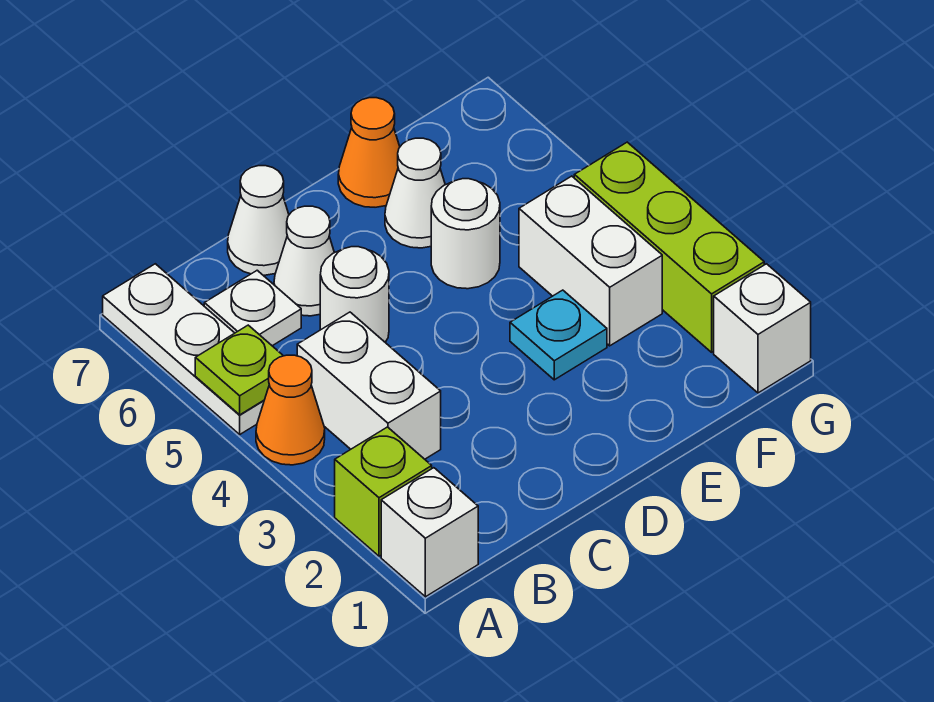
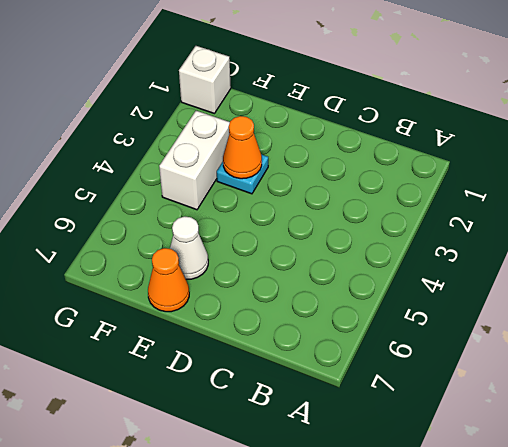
orange cone E3 level 2 -> orange cone A4 level 1
none -> white brick A1 level 1
none -> lime brick A2 level 1
none -> white plate A5:A7 level 1

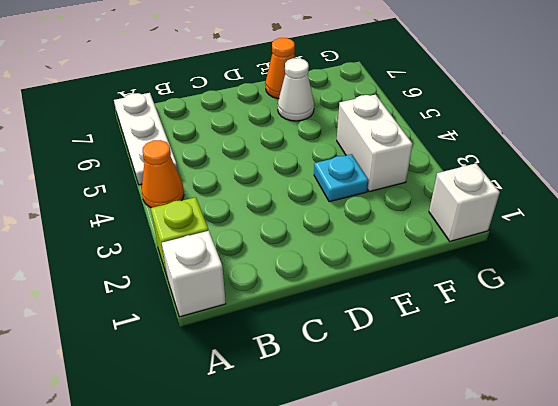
none -> white brick B3:B4 level 1
none -> white plate B6 level 1
none -> white round brick C5 level 1

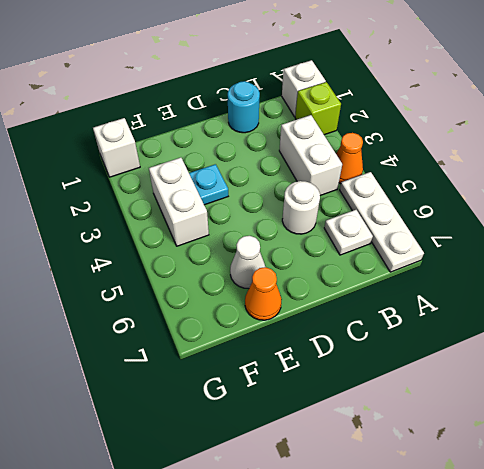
cyan round brick C1 level 1 -> none
none -> white cone C6 level 1
none -> white cone C7 level 1
none -> white round brick E5 level 1

